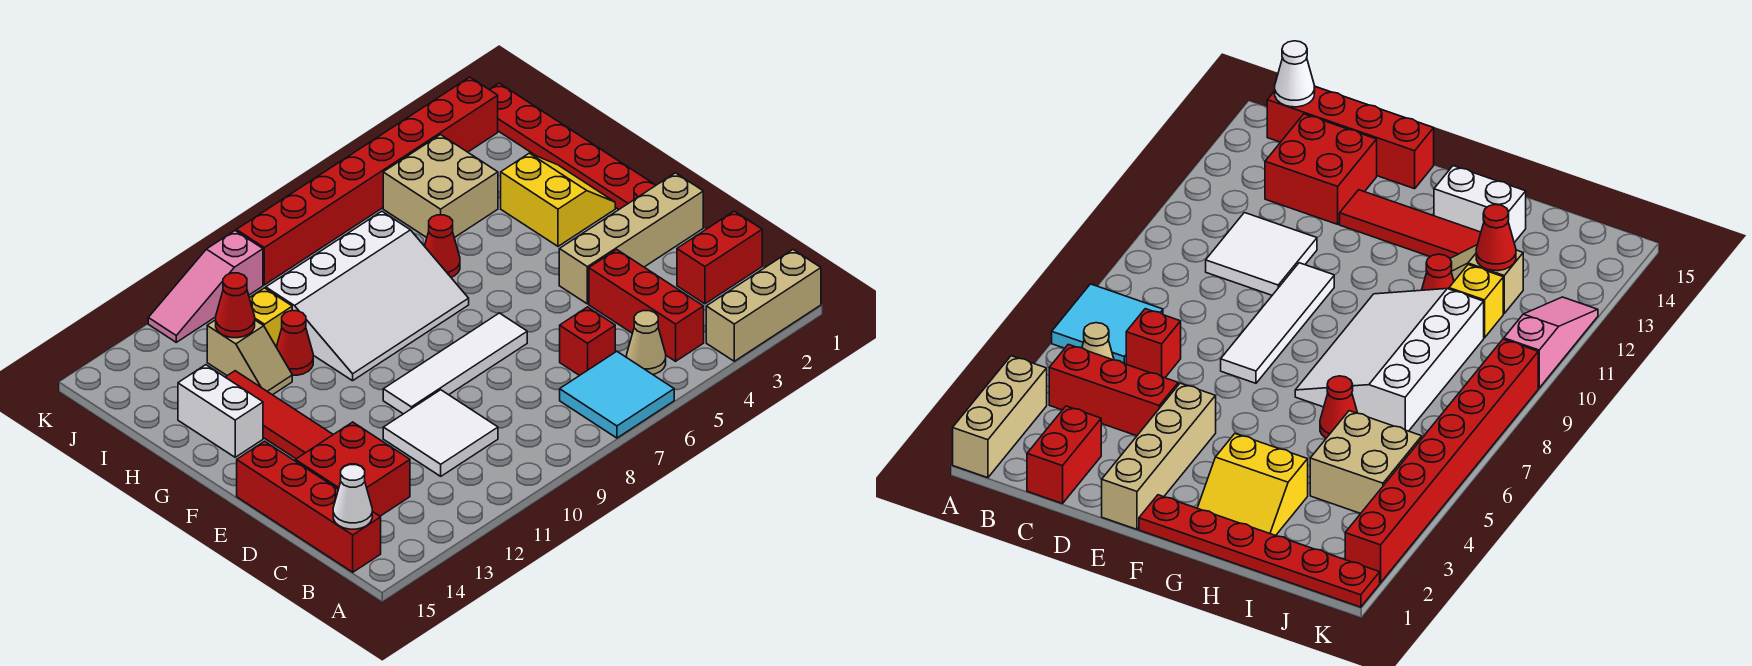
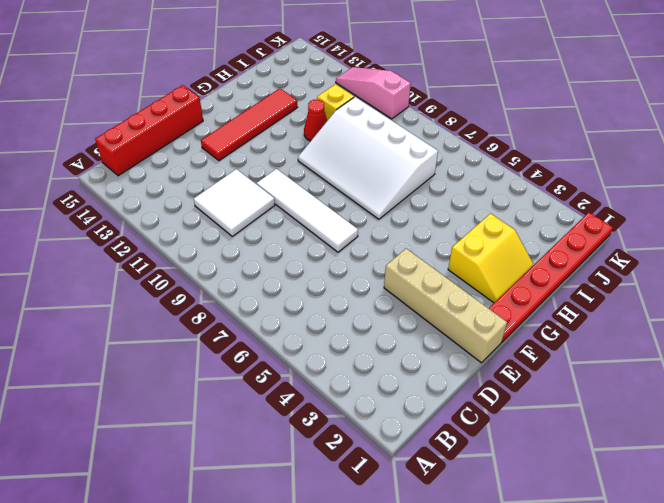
none -> tan brick A1:A3 level 1
none -> cyan tile A6:B7 level 1
none -> red brick B4:D4 level 1

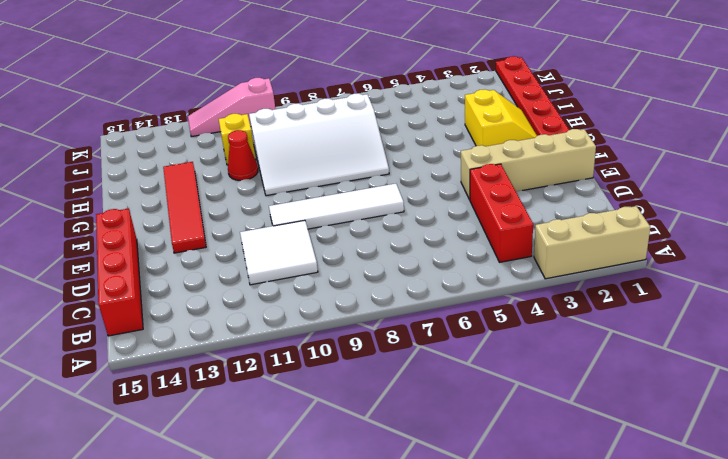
none -> cyan tile A6:B7 level 1
none -> tan cone B5 level 1
none -> red brick C1:C2 level 1

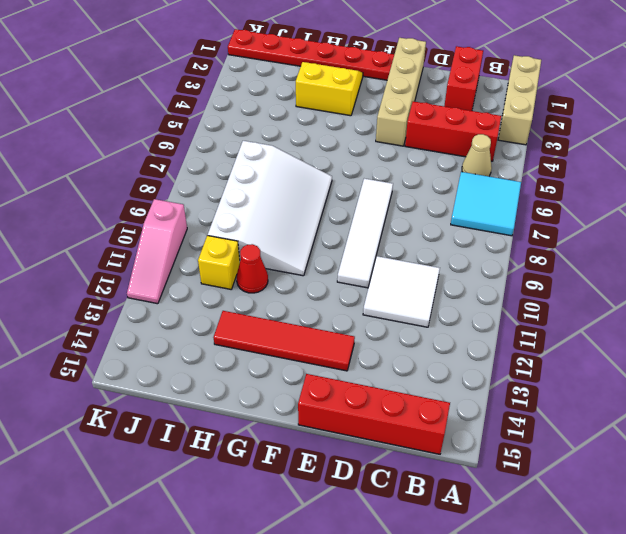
none -> red brick C6 level 1
none -> red brick C13:D14 level 1
none -> white brick G14:H14 level 1

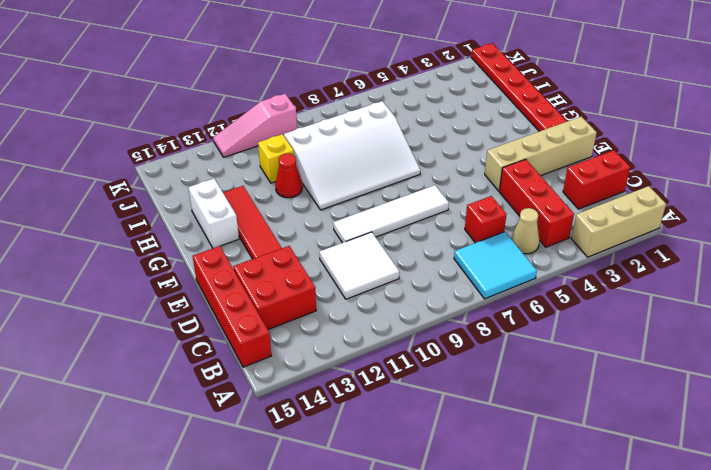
none -> yellow slope G2:H3 level 1 top 3
none -> red cone H6 level 1
none -> tan slope H12:I12 level 1 top I

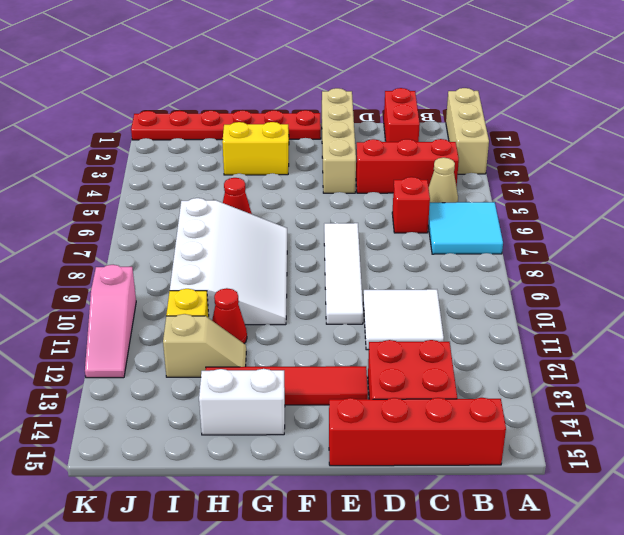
none -> tan brick I4:J5 level 1
none -> red brick K2:K9 level 1
none -> white cone B15 level 2

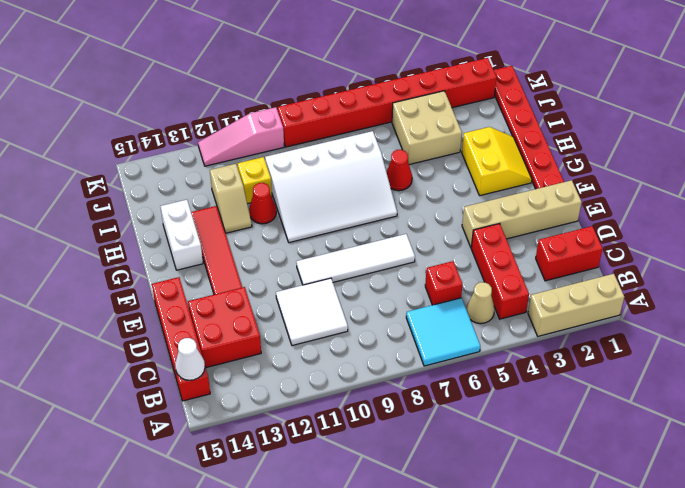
none -> red cone I12 level 2

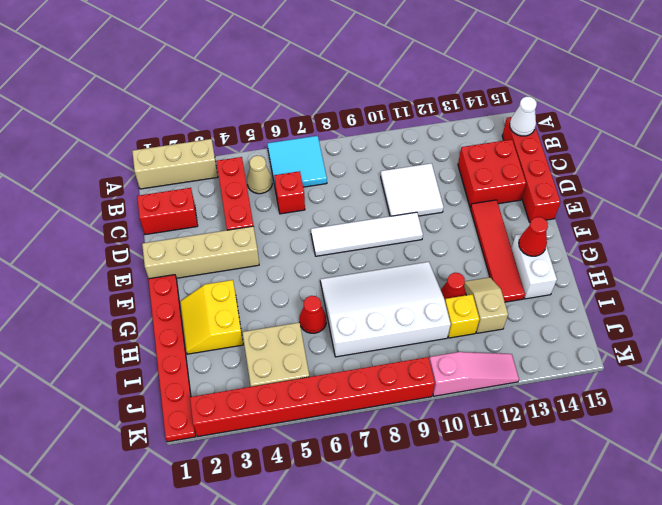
red cone G14 level 2 -> red cone I12 level 2

